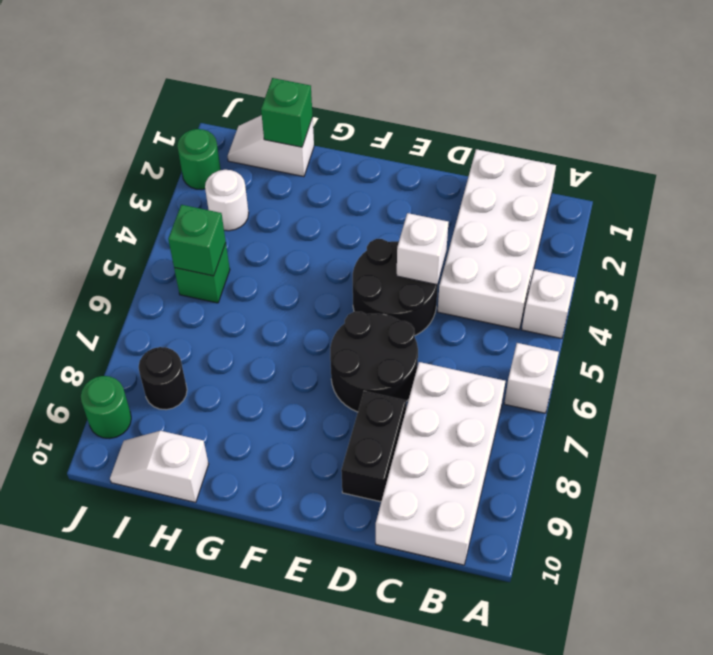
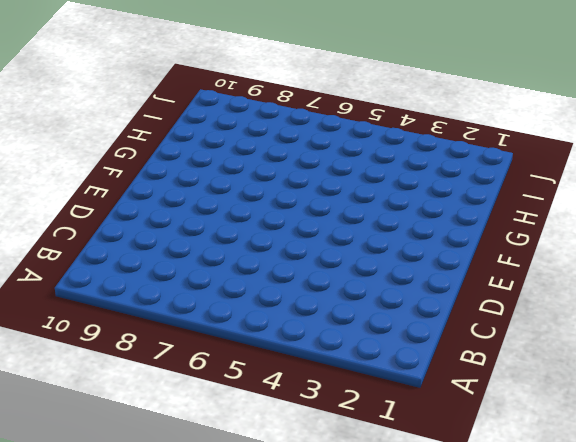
none -> white brick A4 level 1
none -> white brick A6 level 1
none -> white brick B1:C4 level 1

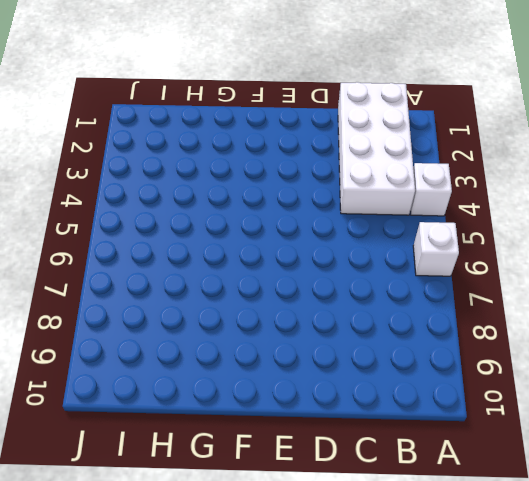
none -> white brick B7:C10 level 1
none -> black round brick D4:E5 level 1
none -> black round brick D6:E7 level 1

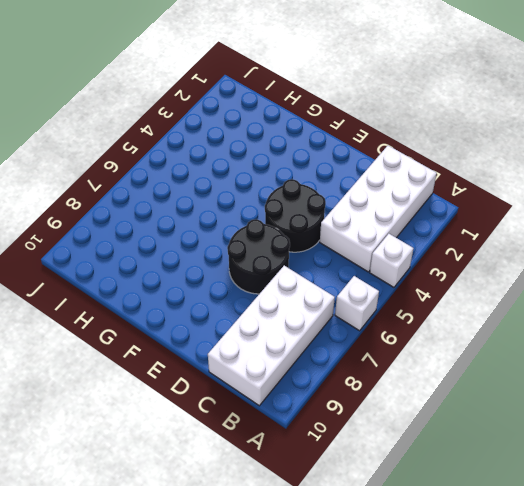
none -> black brick D8:D9 level 1
none -> white slope H1:I1 level 1 top H
none -> white slope H10:I10 level 1 top H

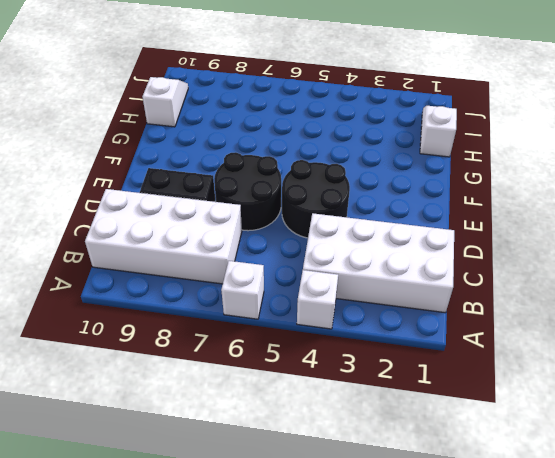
none -> white round brick I3 level 1
none -> green brick I5 level 1
none -> black round brick I8 level 1

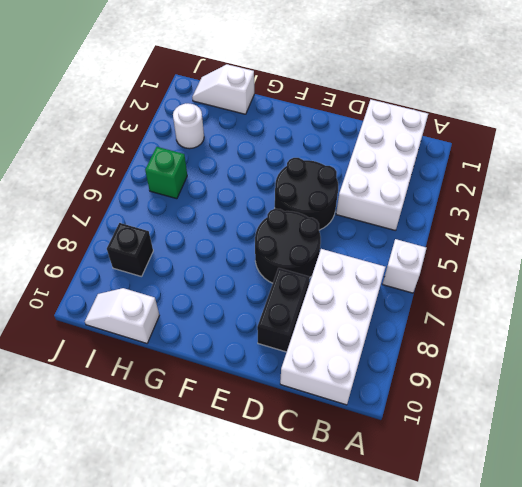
black brick I8 level 1 -> black round brick I8 level 1
none -> white brick A4 level 1
none -> green round brick J2 level 1
none -> green round brick J9 level 1

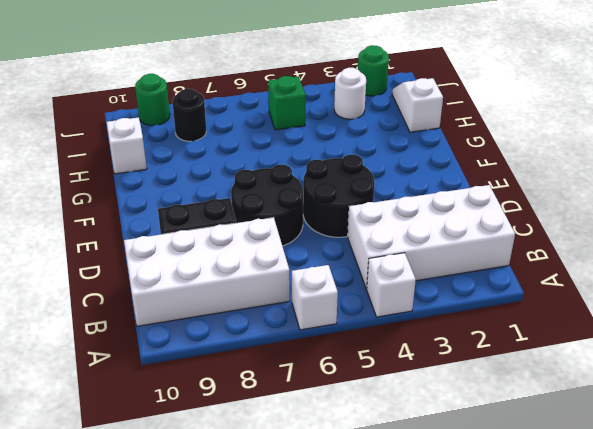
none -> white brick D4 level 2
none -> green brick H1 level 2
none -> green brick I5 level 2

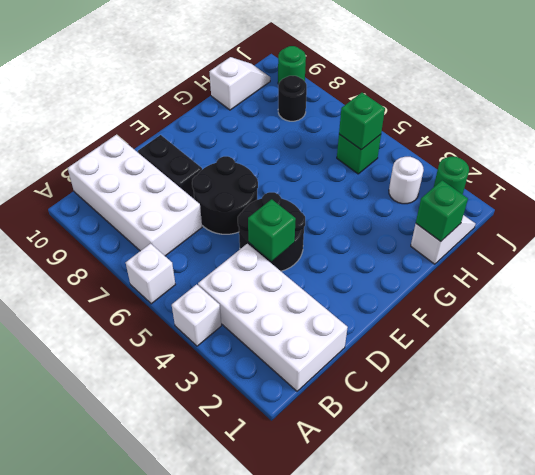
green brick D4 level 2 -> white brick D4 level 2

